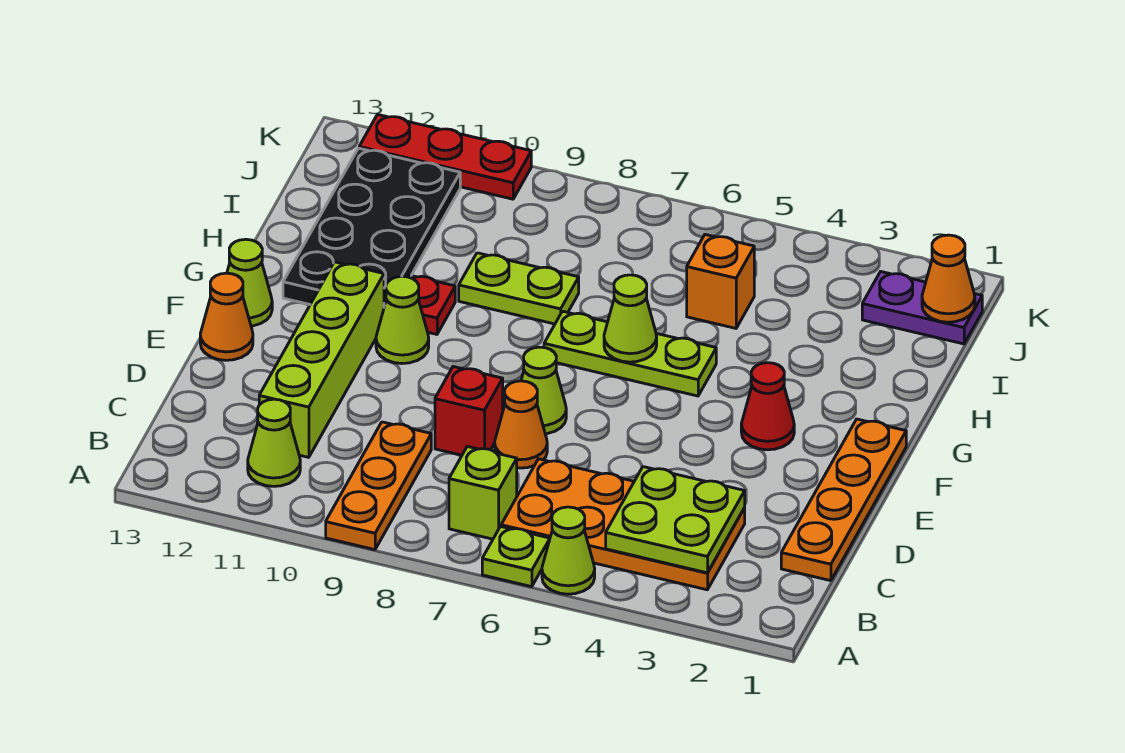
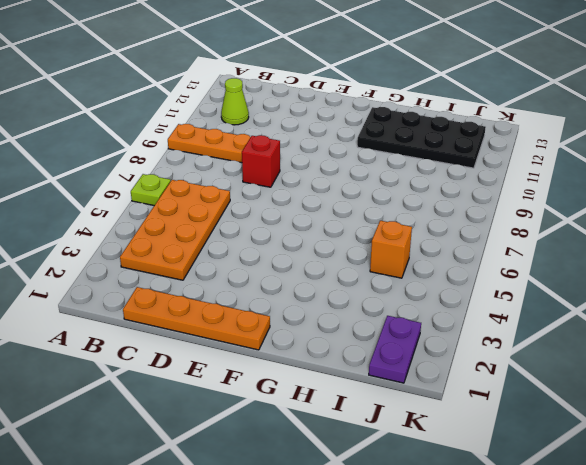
none -> lime cone A5 level 1
none -> lime brick B7 level 1
none -> lime brick C11:F11 level 1

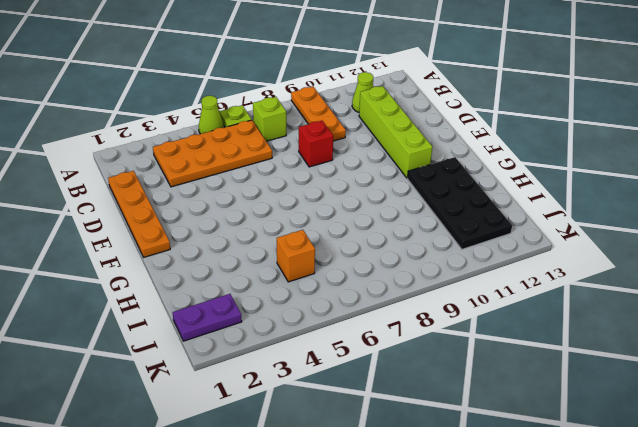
none -> orange cone D7 level 1
none -> lime cone E7 level 1
none -> orange cone E13 level 1

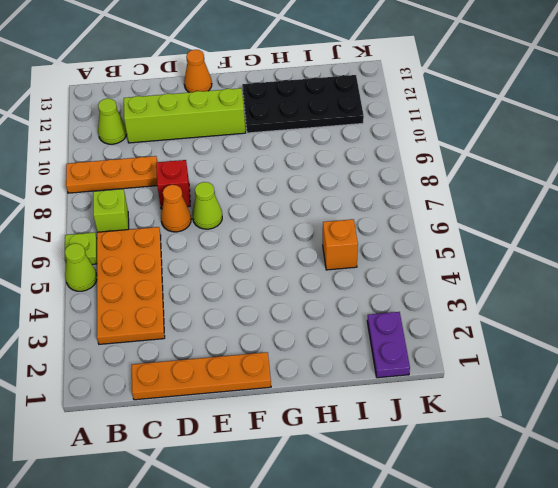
none -> red cone F3 level 1
none -> lime cone F10 level 1
none -> lime cone F13 level 1

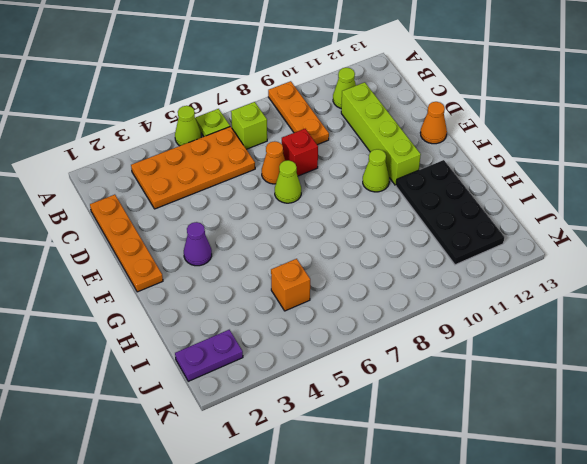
purple cone F3 level 1 -> red cone F3 level 1
none -> lime cone F13 level 1
none -> lime plate G5:G7 level 1
none -> red plate G10 level 1

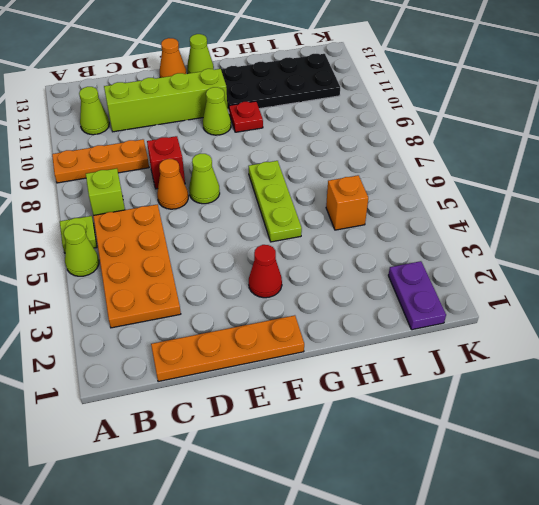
none -> lime plate H8:H9 level 1
none -> red plate K10:K12 level 1
none -> lime plate B3:C4 level 2

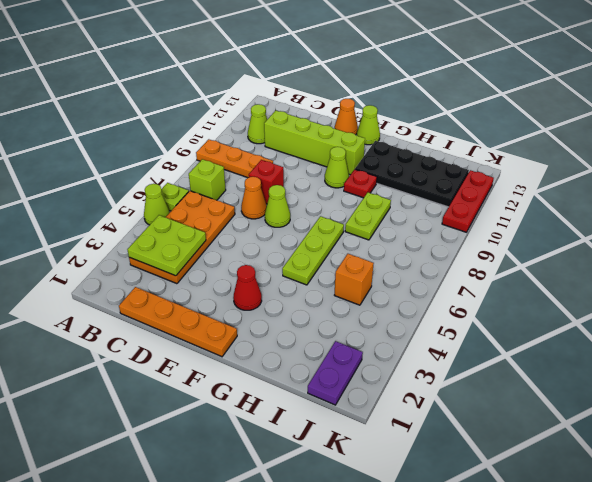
none -> lime cone G6 level 2
none -> orange cone J1 level 2

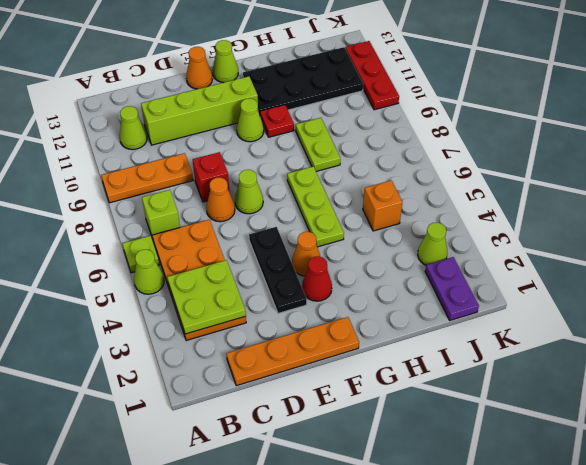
black plate E3:E5 level 1 -> none
orange cone F4 level 1 -> orange cone J1 level 2
lime cone J3 level 1 -> lime cone G6 level 2

